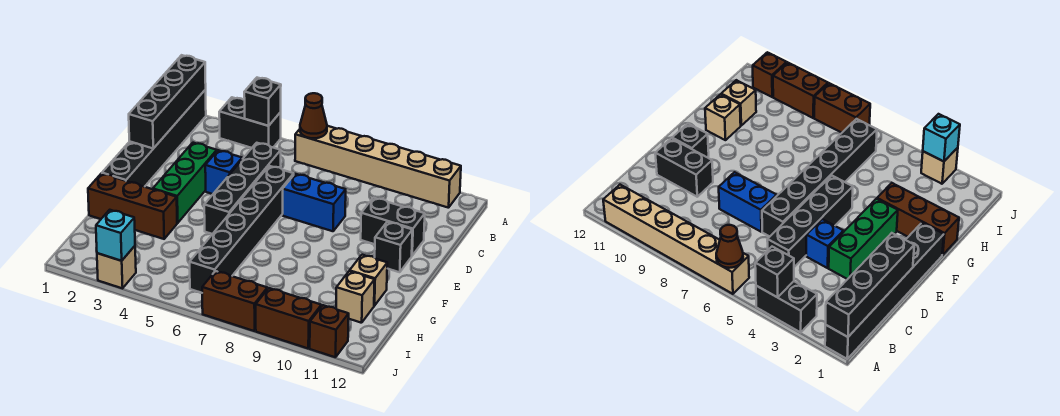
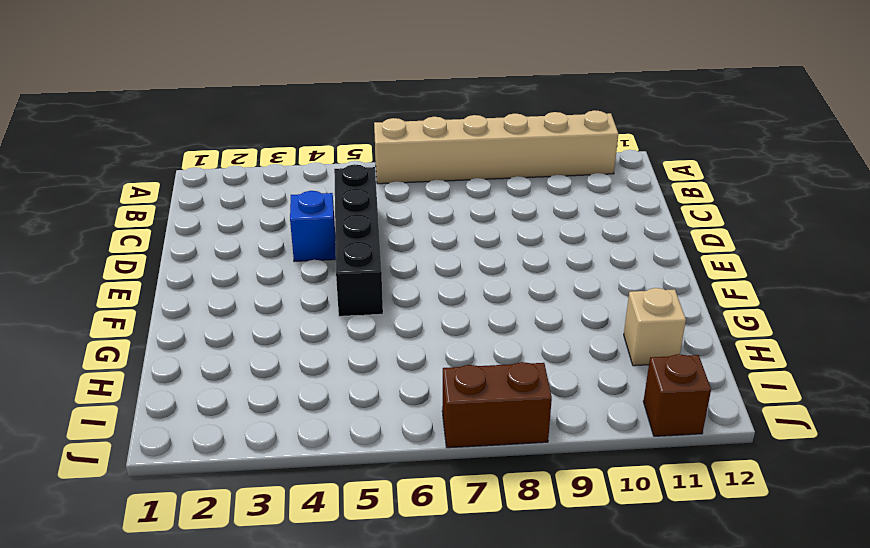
none -> black brick A1:F1 level 1
none -> black brick A3:A4 level 1
none -> green brick D3:F3 level 1

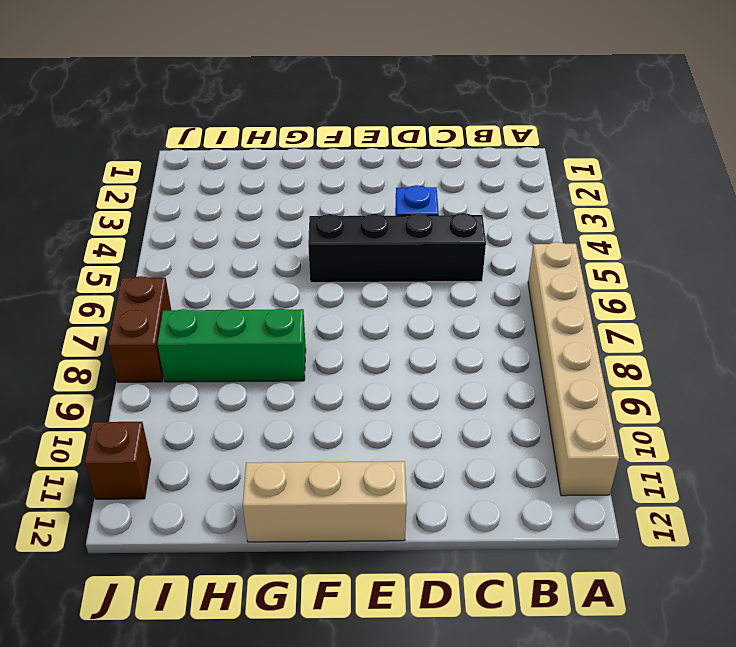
tan brick E12:G12 level 1 -> none
green brick G8:I8 level 1 -> green brick D3:F3 level 1
none -> black brick A1:F1 level 1
none -> black brick A3:A4 level 1
none -> black brick D6:I6 level 1

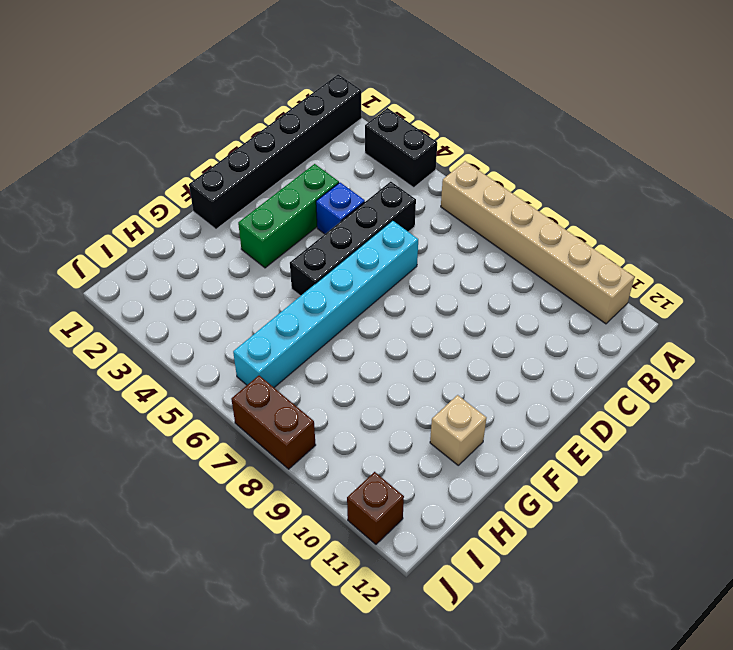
cyan brick D6:I6 level 1 -> black brick D6:I6 level 1
none -> blue brick D7:D8 level 1
none -> black brick D10:D11 level 1
none -> black brick E11 level 1

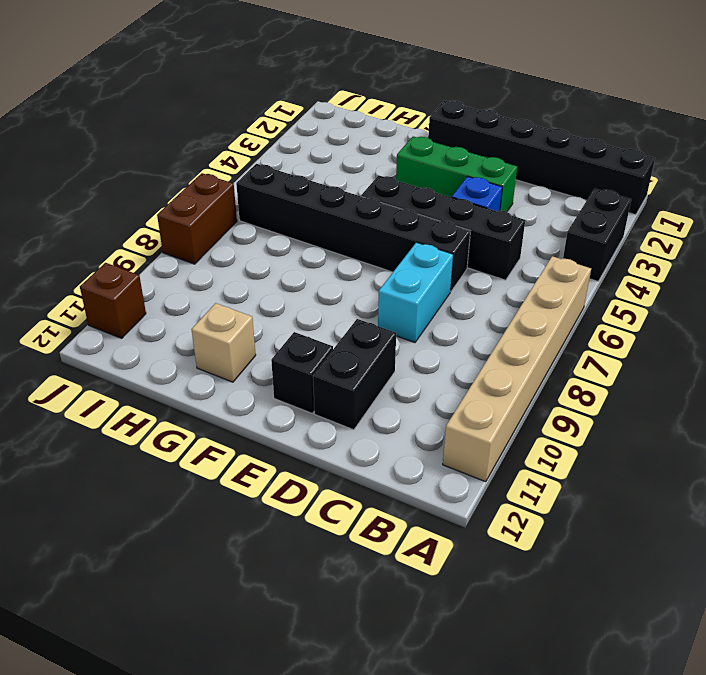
cyan brick D7:D8 level 1 -> blue brick D7:D8 level 1
none -> brown brick G1:G3 level 1
none -> tan brick H11 level 1
none -> tan brick J3 level 1

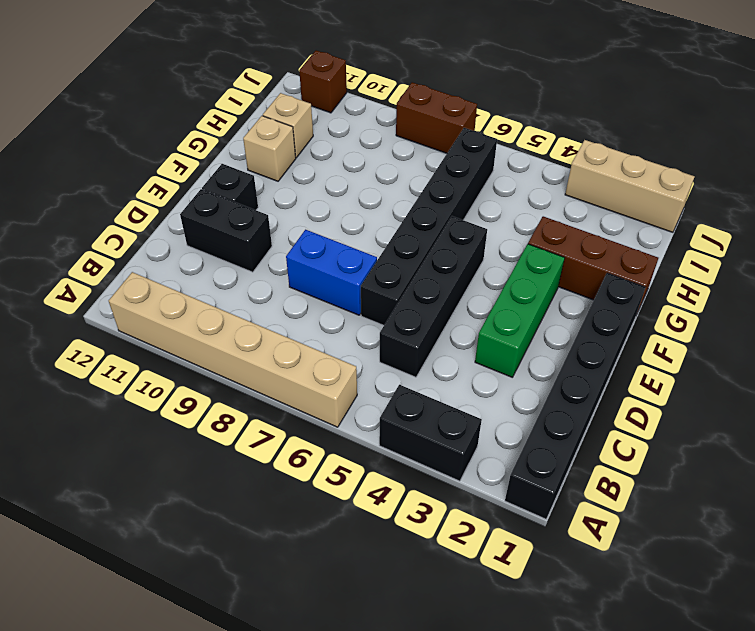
tan brick J1:J3 level 1 -> tan brick J3 level 1
none -> blue brick D4 level 1
none -> brown brick J9:J10 level 1
none -> black brick A1:D1 level 2

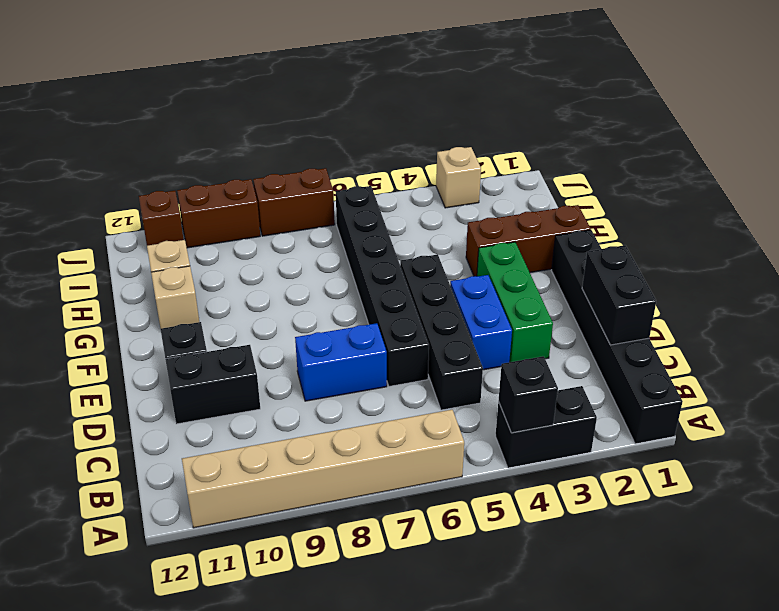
black brick C1:D1 level 2 -> black brick A1:D1 level 2
blue brick D4:E4 level 1 -> blue brick D4 level 1
none -> brown cone A6 level 2
none -> cyan brick J3 level 2

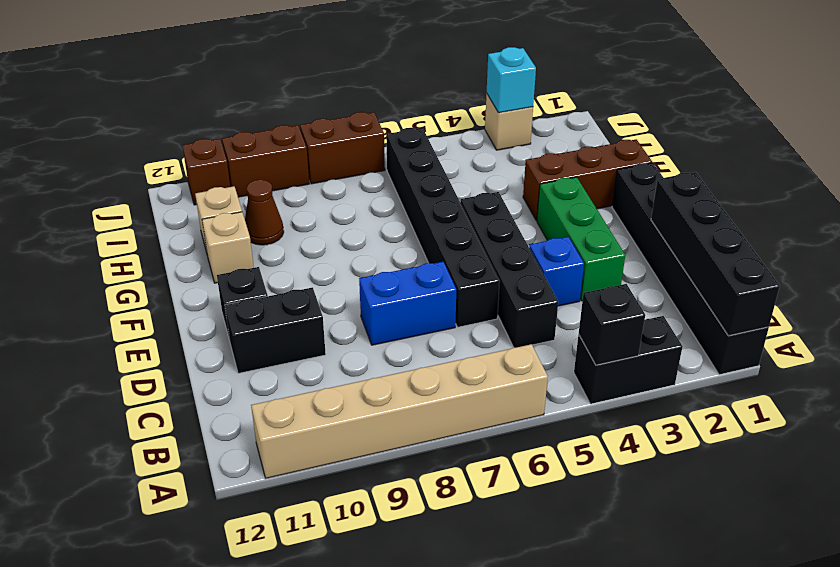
brown cone H10 level 1 -> brown cone A6 level 2

